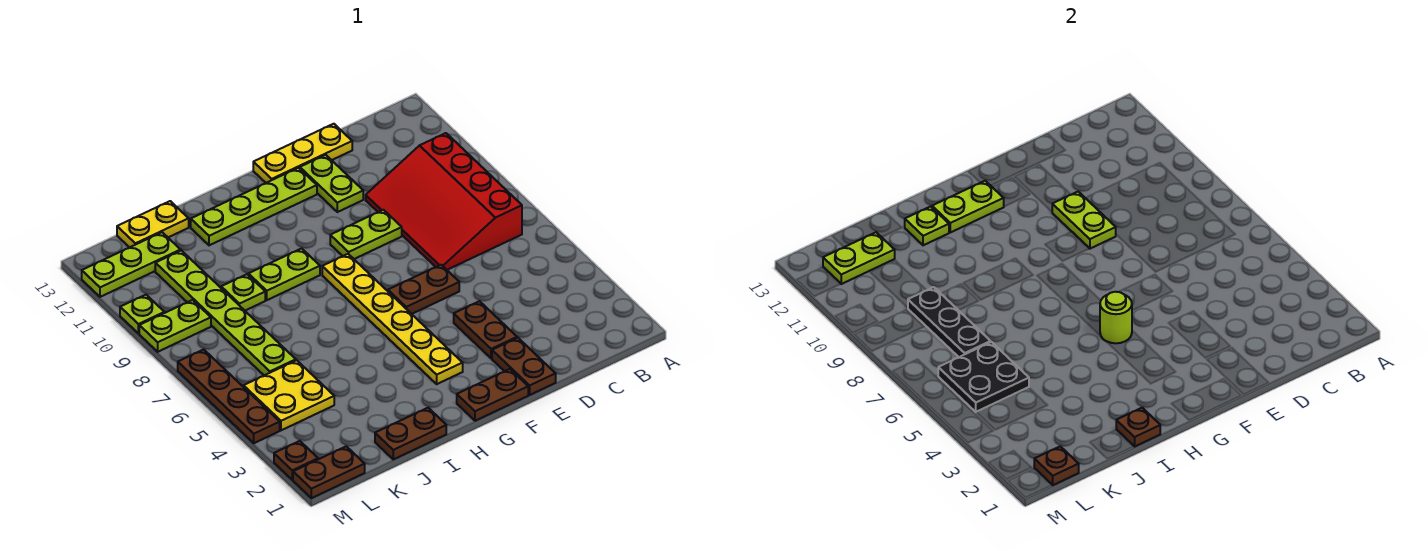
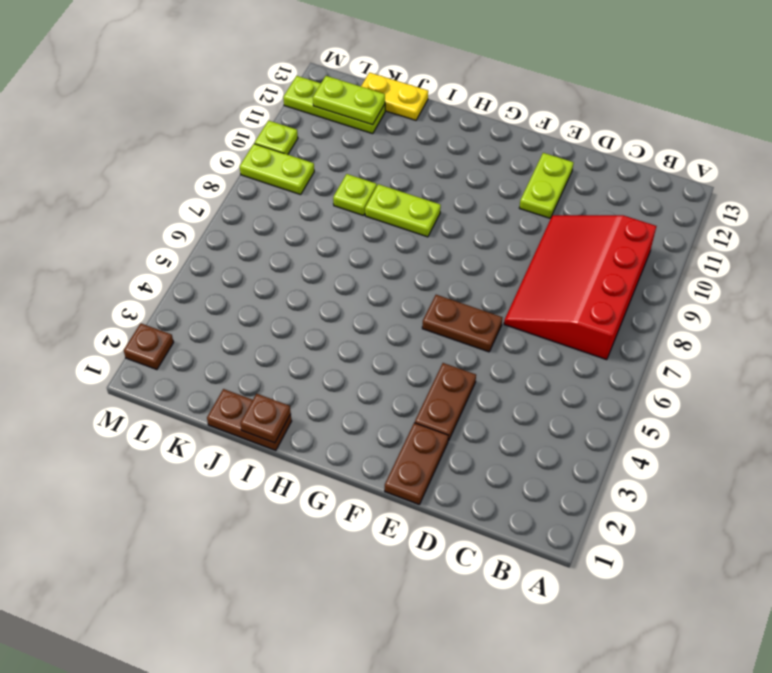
none -> yellow plate D13:F13 level 1
none -> lime plate E9:F9 level 1
none -> brown plate F1:G1 level 1
none -> lime plate F12:I12 level 1

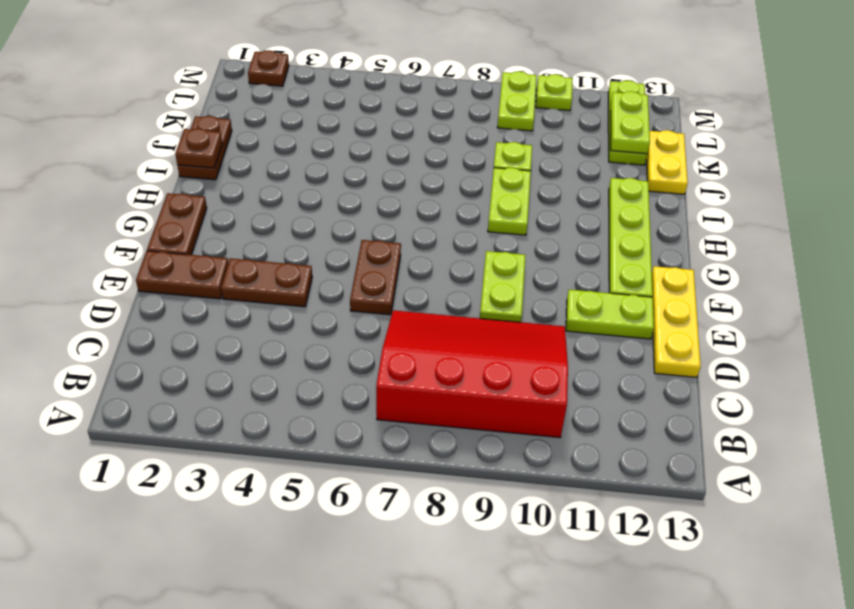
none -> yellow plate G3:G8 level 1
none -> yellow plate K4:L5 level 1
none -> lime plate K6:K11 level 1
none -> brown plate L1:M1 level 1

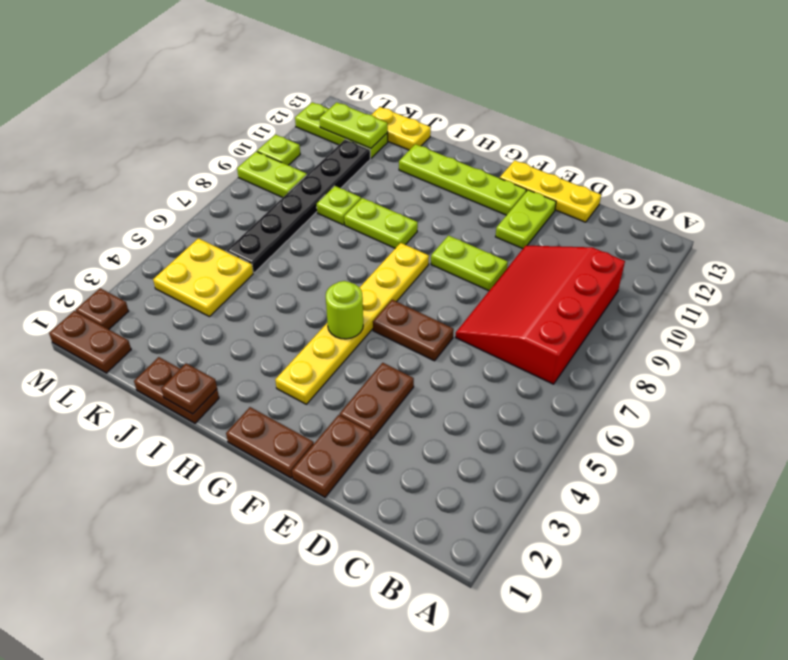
black plate K6:K11 level 1 -> lime plate K6:K11 level 1
none -> brown plate M4:M7 level 1
none -> lime plate E9:E10 level 2
none -> lime plate G12:H12 level 2
none -> lime plate I12 level 2

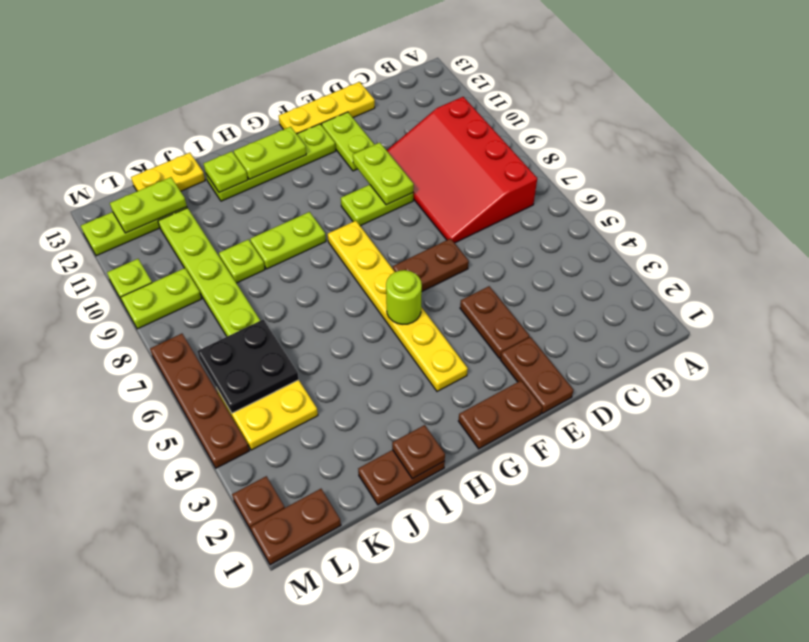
none -> black plate K7:K9 level 2
none -> brown plate L1 level 2

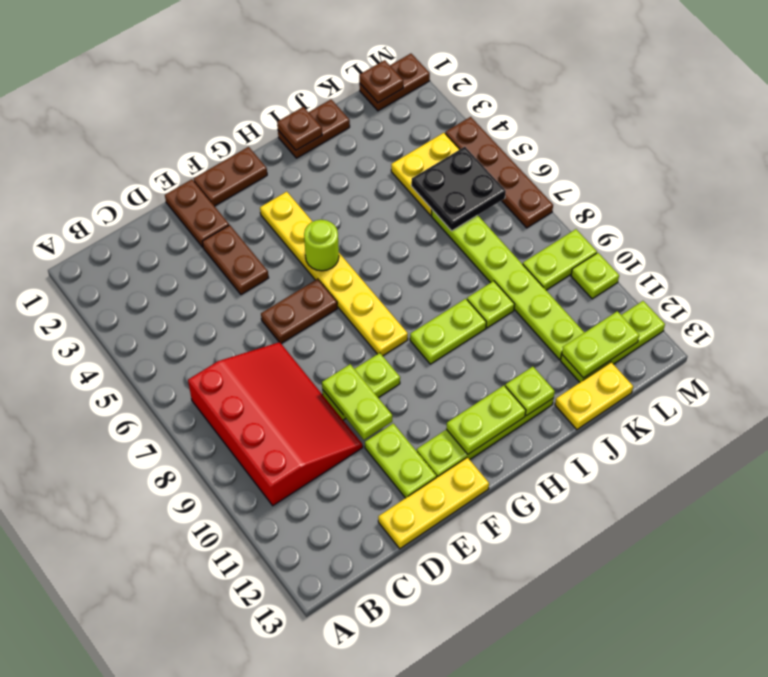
none -> brown plate M2 level 1
none -> black plate K7:K9 level 2

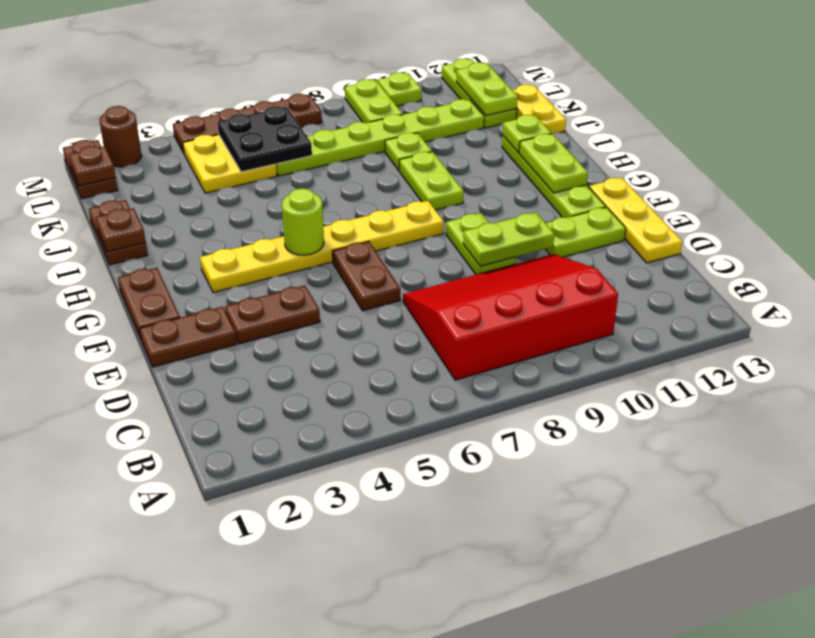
brown round brick M2 level 1 -> brown plate M2 level 1
none -> black plate K7:K9 level 2

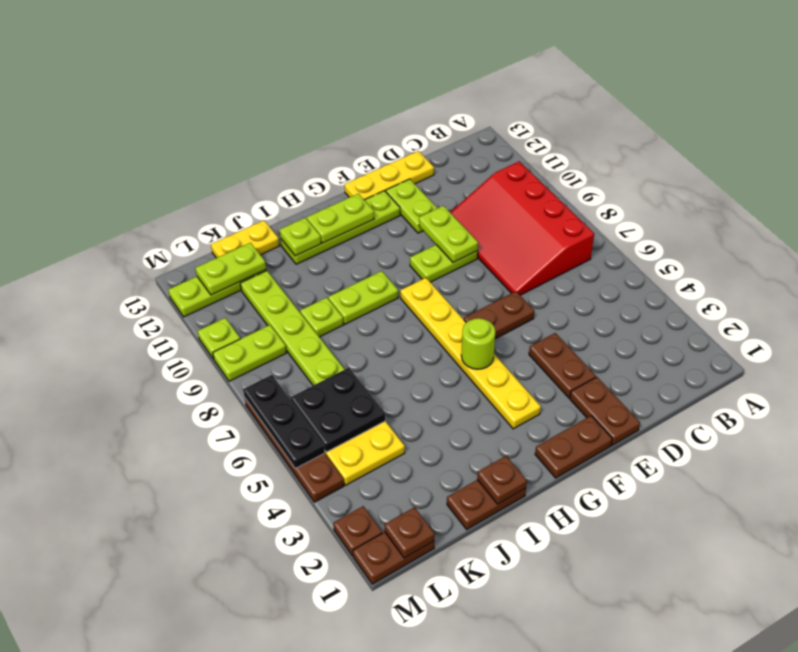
black plate M5:M7 level 2 -> black plate K7:K9 level 2

